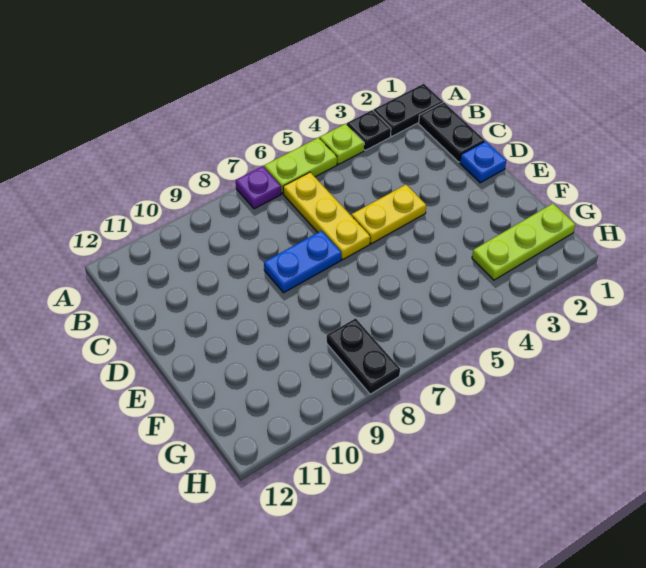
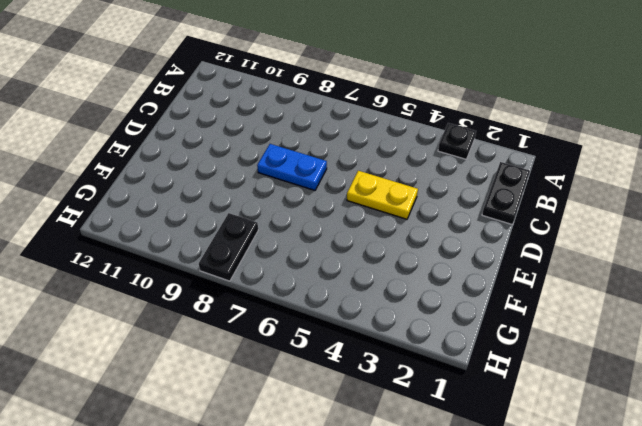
none -> black plate A1:A2 level 1
none -> lime plate A4 level 1
none -> lime plate A5:A6 level 1

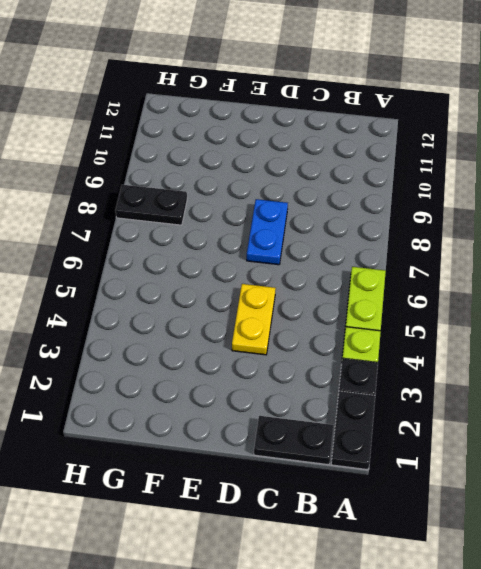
none -> purple plate A7 level 1
none -> yellow plate B6:D6 level 1
none -> blue plate D1 level 1

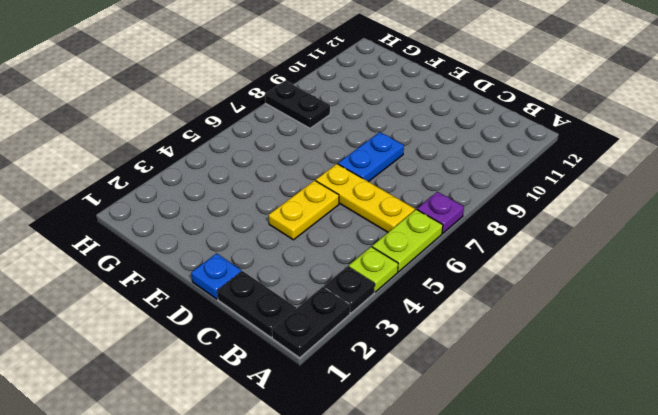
none -> lime plate G1:G3 level 1

